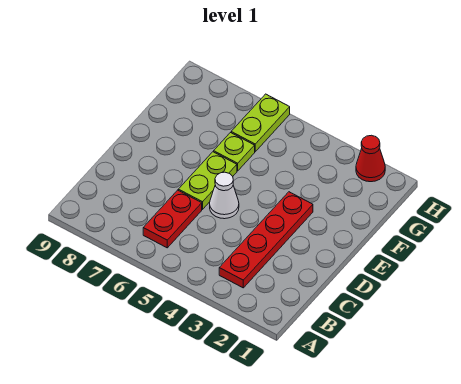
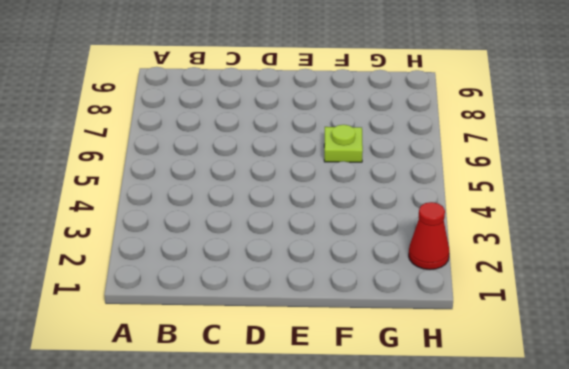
none -> red plate B3:E3 level 1
none -> red plate B6:C6 level 1

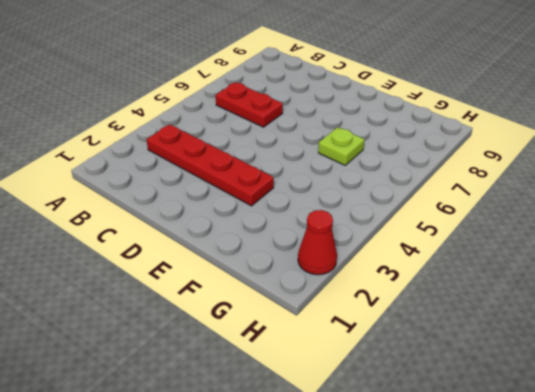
none -> white cone D5 level 1
none -> lime plate D6:E6 level 1

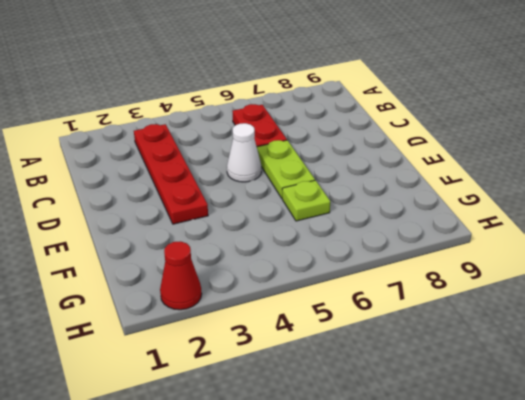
none -> lime plate G6:H6 level 1

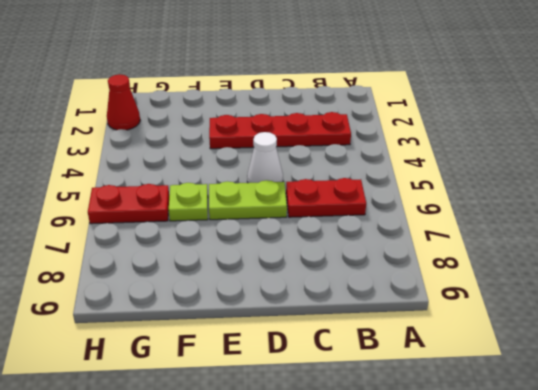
red plate G6:H6 level 1 -> lime plate G6:H6 level 1

